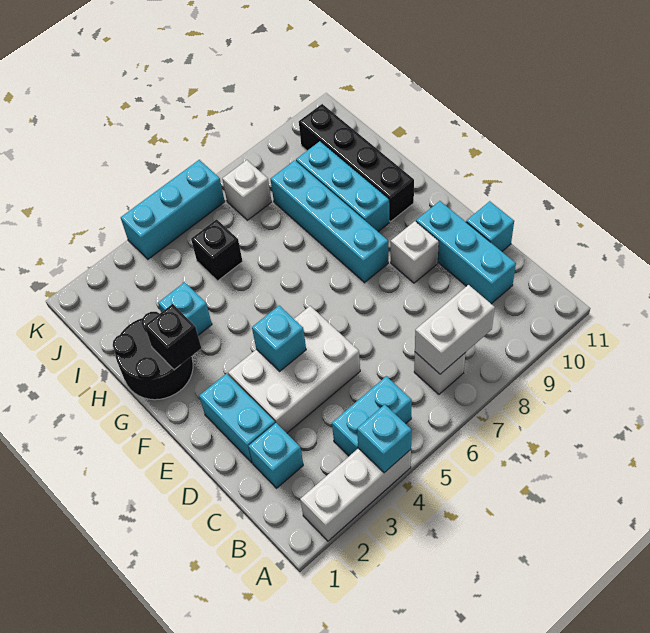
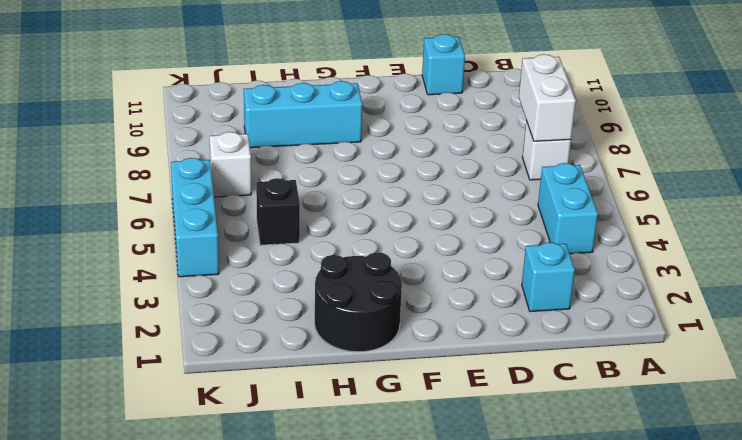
none -> white brick A2:A4 level 1
none -> cyan brick C10:E10 level 1
none -> cyan brick D2:E2 level 1

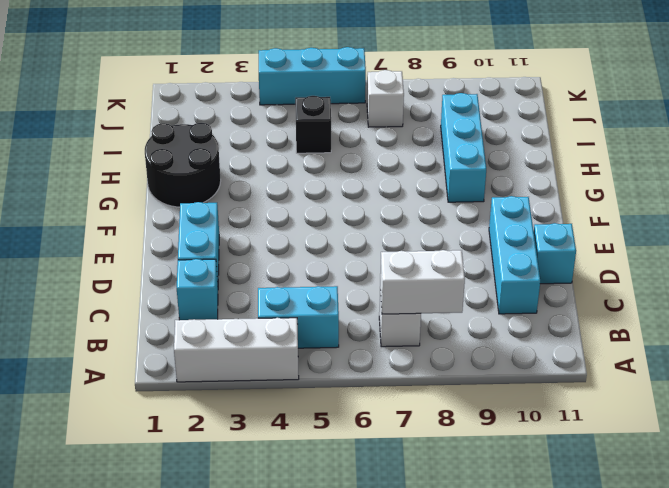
none -> white brick D3:E5 level 1
none -> white brick E9 level 1
none -> cyan brick F8:I8 level 1

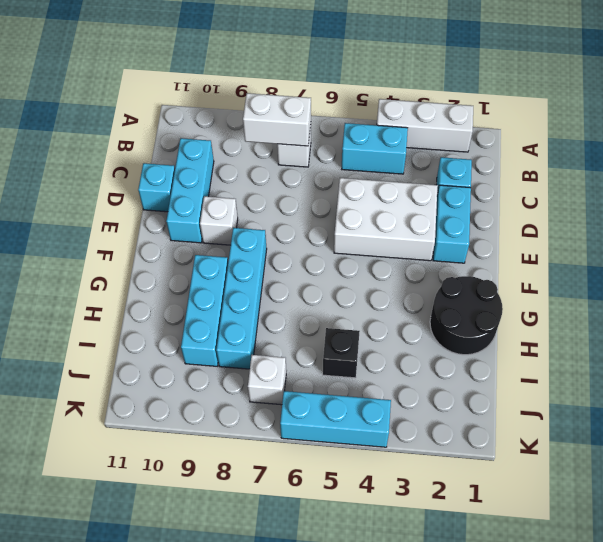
none -> black brick G10:J10 level 1
none -> cyan brick H3 level 1
none -> cyan brick A4 level 2

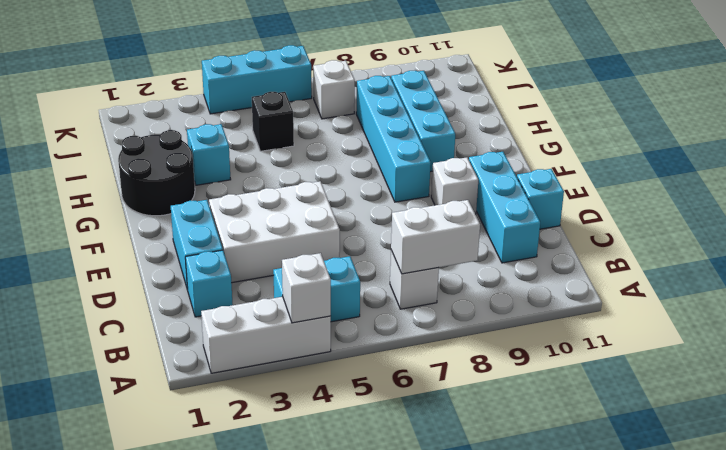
white brick A4 level 2 -> cyan brick A4 level 2
none -> black brick G10:J10 level 1
none -> cyan brick E4 level 2
none -> black brick G2 level 2

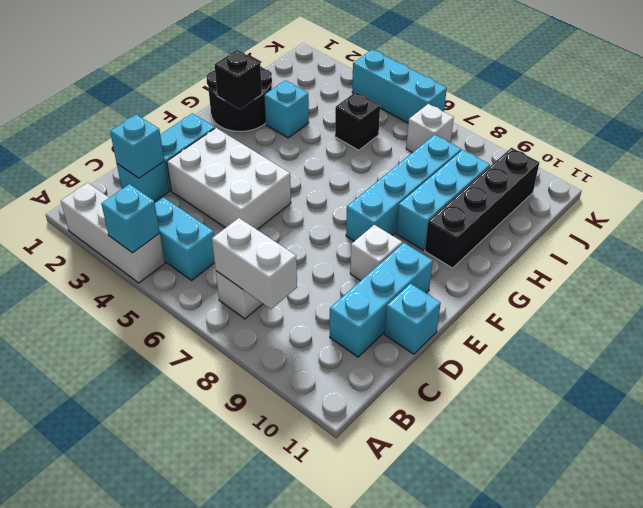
cyan brick C2 level 2 -> cyan brick E4 level 2

